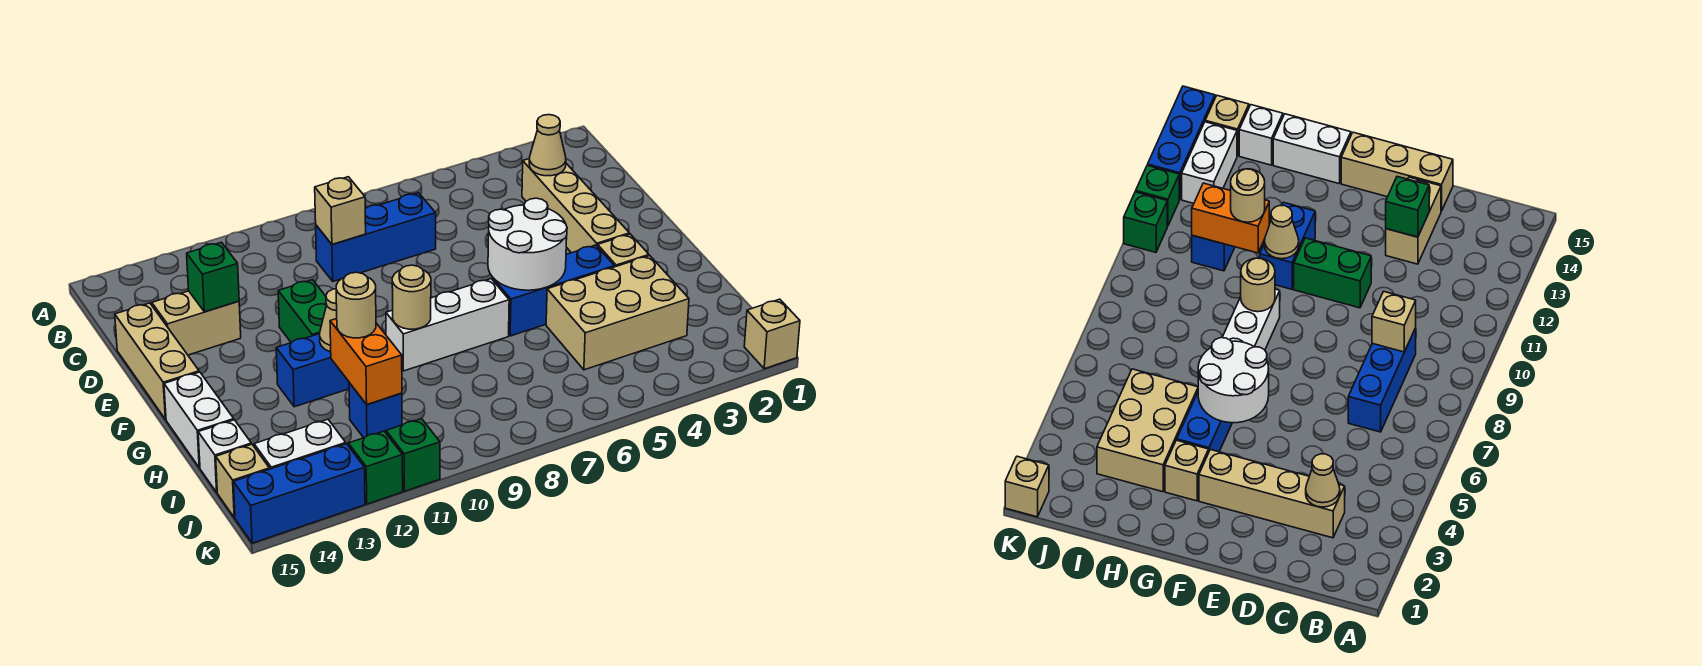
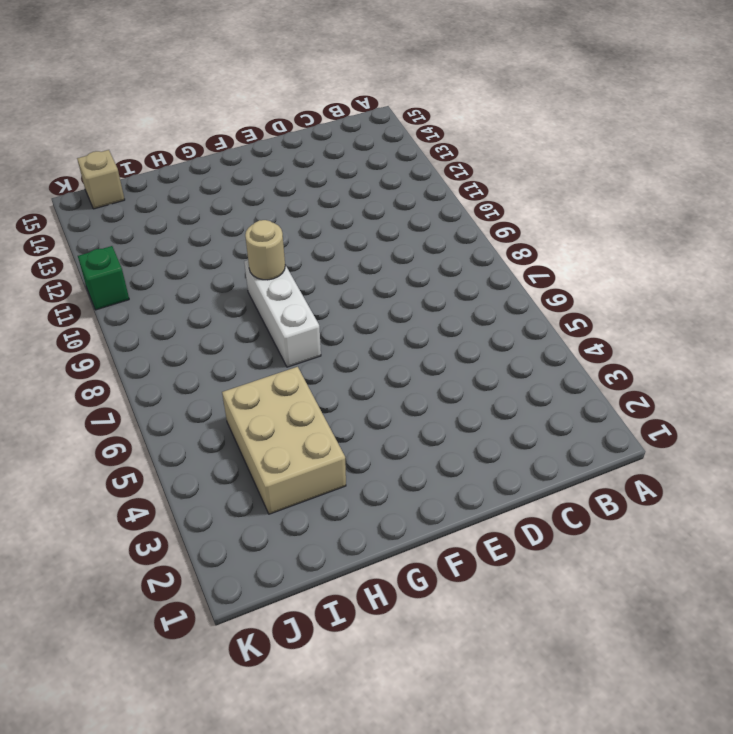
none -> tan brick C3:F3 level 1
none -> blue brick C7:C9 level 1
none -> tan brick D13:D14 level 1

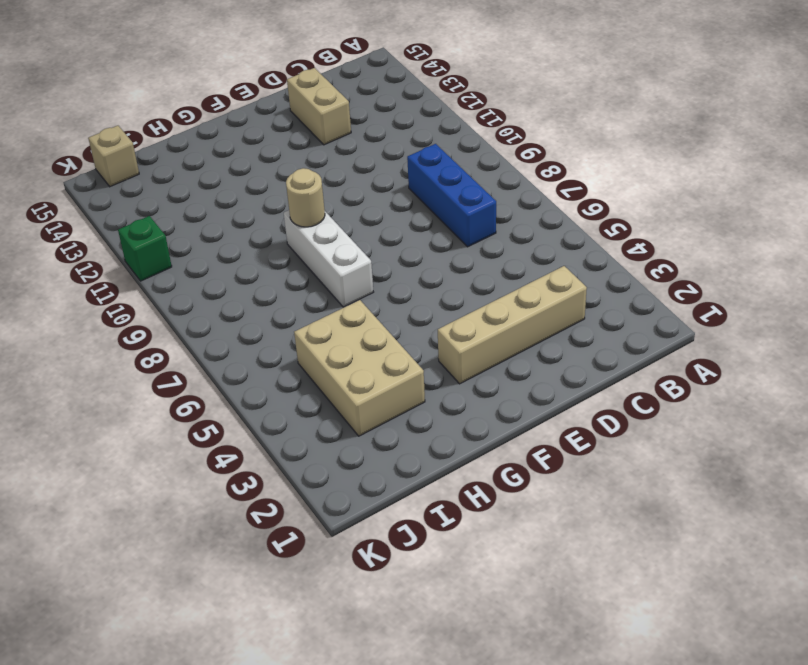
none -> tan brick D15:F15 level 1
none -> green brick E11:F11 level 1
none -> tan brick G3 level 1

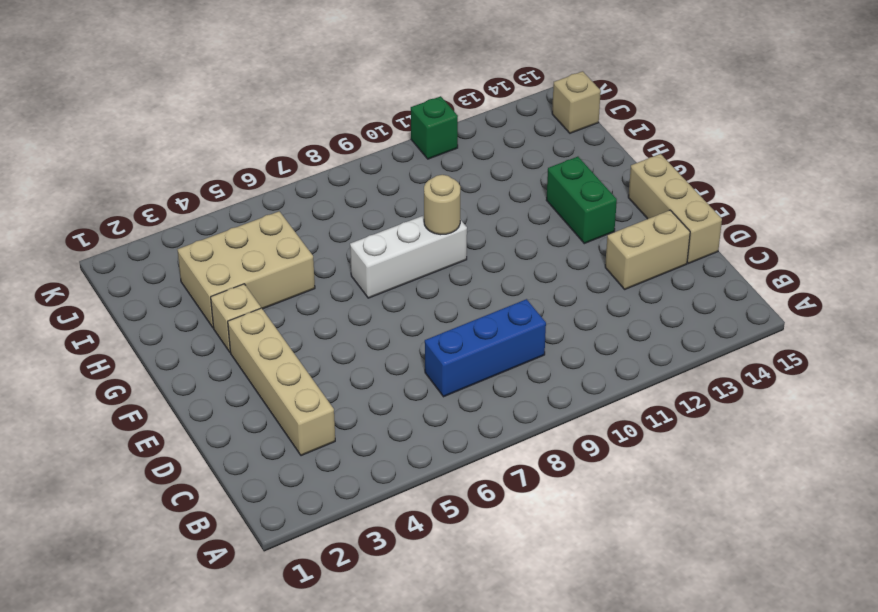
green brick F13:G13 level 1 -> green brick E11:F11 level 1
none -> blue brick G4:G6 level 1
none -> blue brick G11:G12 level 1
none -> white brick G15:H15 level 1

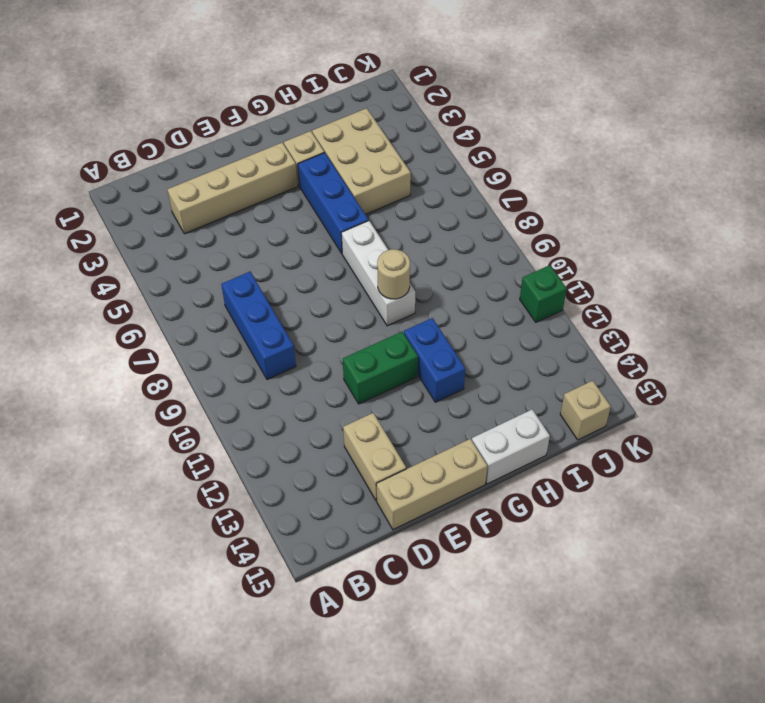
none -> blue brick I11 level 1
none -> white brick I15 level 1
none -> white brick J13:J14 level 1

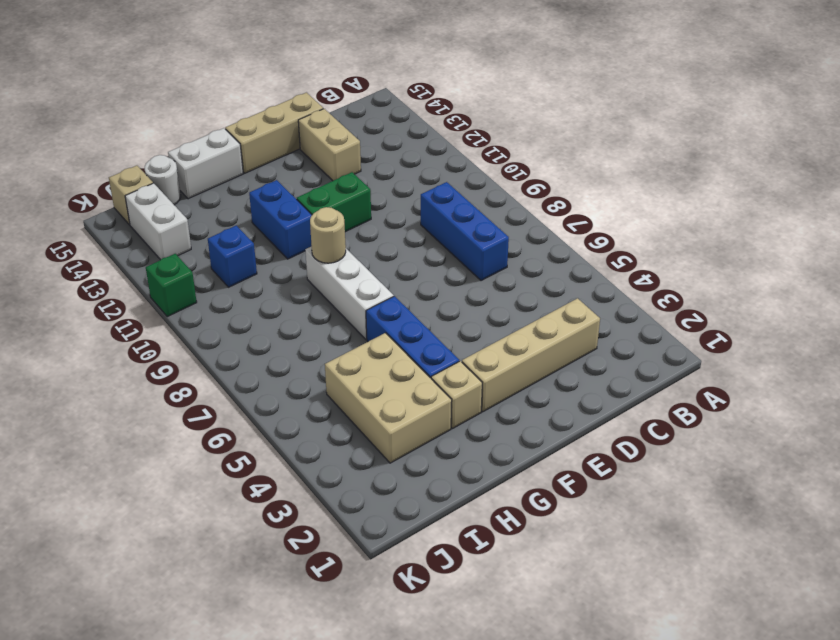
white round brick I15 level 1 -> white brick I15 level 1
none -> tan brick K1 level 1
none -> green brick K12 level 1
none -> blue brick K13:K15 level 1

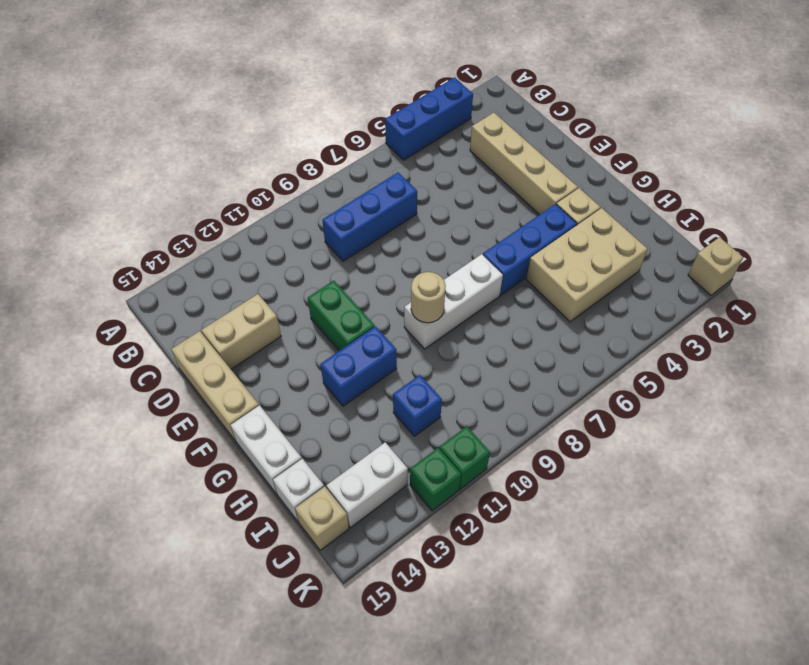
blue brick A3:A5 level 1 -> blue brick K13:K15 level 1
none -> tan cone C3 level 2
none -> tan brick C9 level 2
none -> green brick D13 level 2

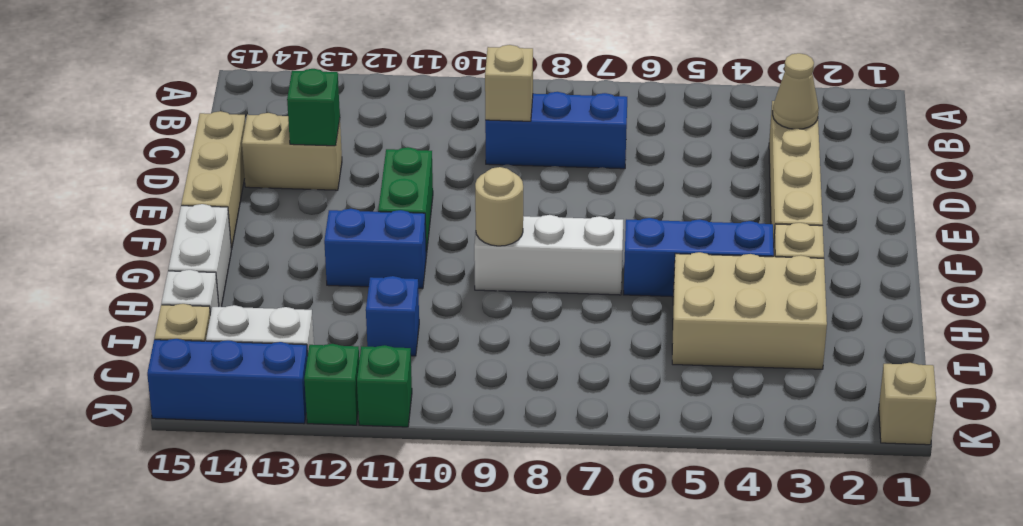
none -> white round brick F5:G6 level 2
none -> tan cone G11 level 2
none -> orange brick H11:I11 level 2

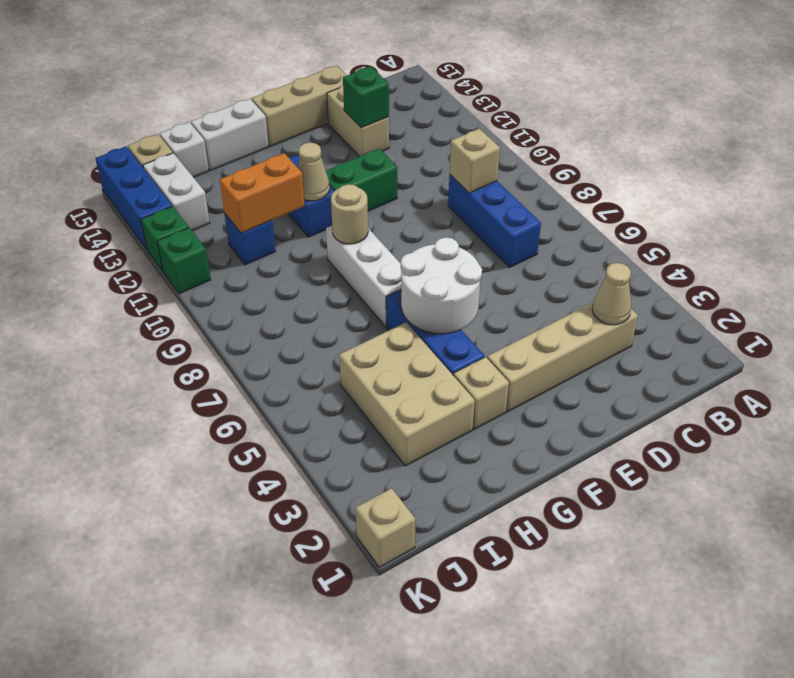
none -> tan round brick H11 level 3

